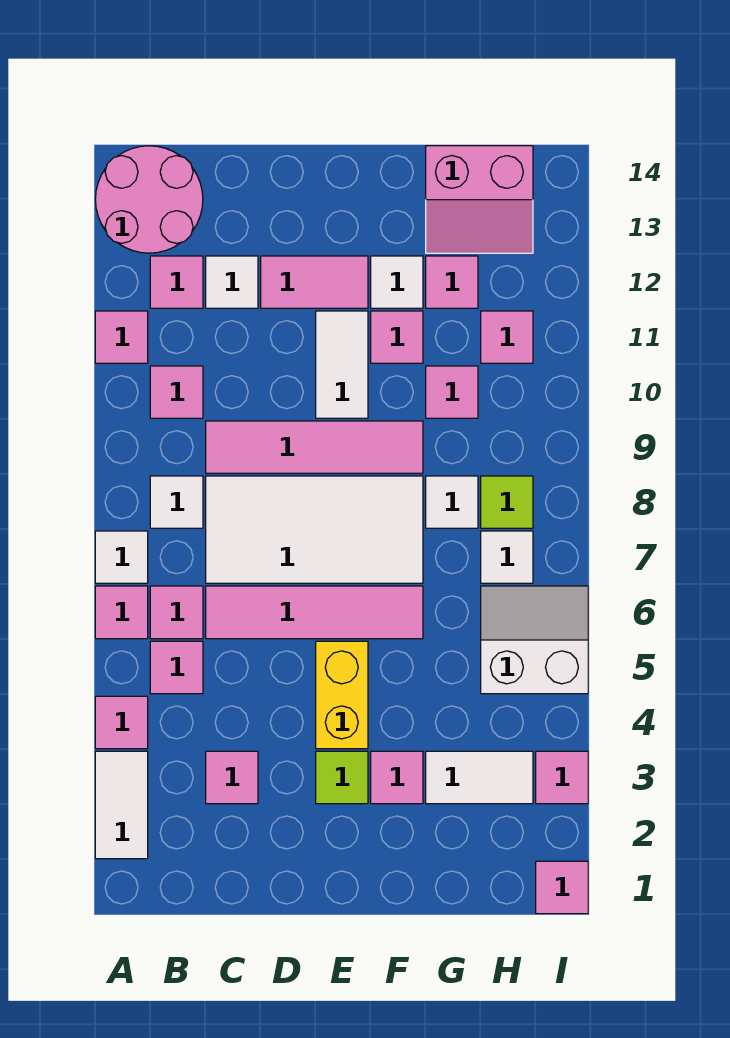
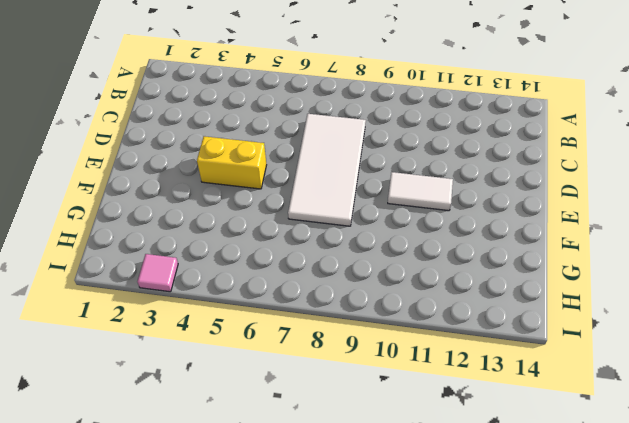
none -> white tile A2:A3 level 1
none -> pink tile A4 level 1
none -> pink tile A6 level 1
none -> white tile A7 level 1

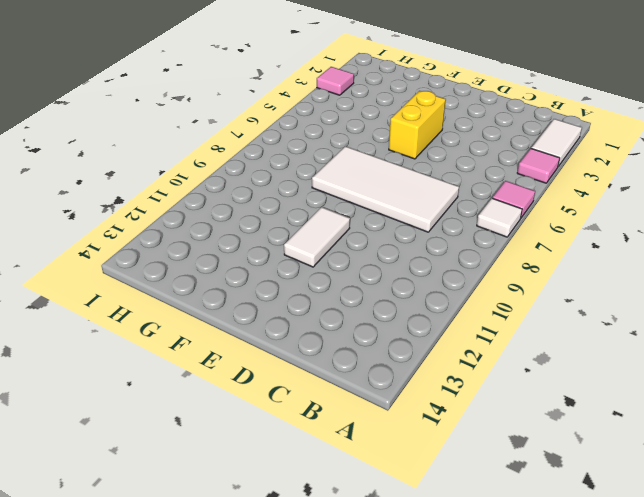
none -> pink tile A11 level 1
none -> pink round brick A13:B14 level 1
none -> pink tile B5 level 1
none -> pink tile B6 level 1

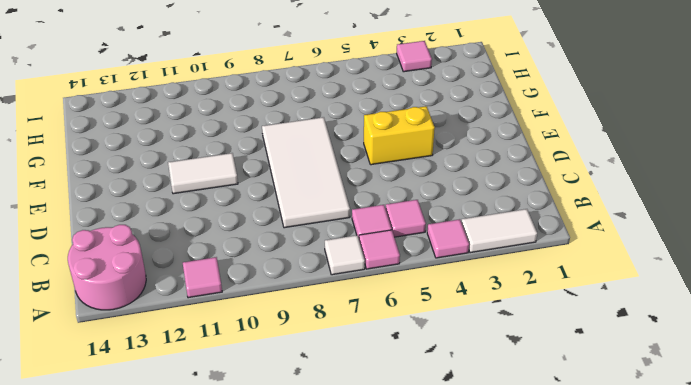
none -> white tile B8 level 1
none -> pink tile B10 level 1
none -> pink tile B12 level 1
none -> pink tile C3 level 1

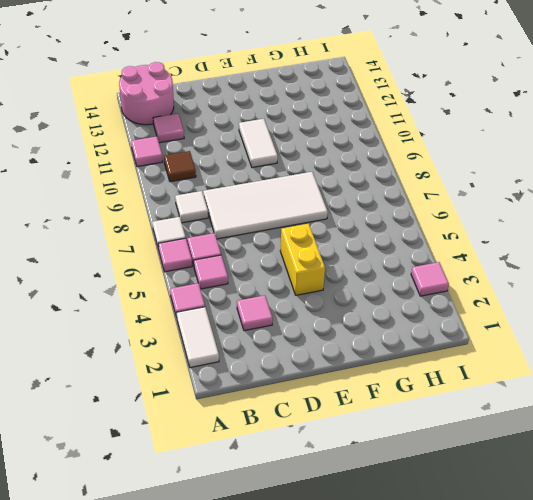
brown tile B10 level 1 -> pink tile B10 level 1
none -> pink tile C6:F6 level 1
none -> pink tile C9:F9 level 1
none -> white tile C12 level 1
none -> pink tile D12:E12 level 1

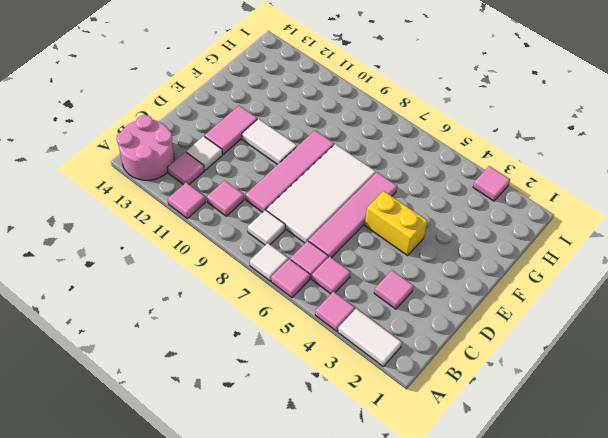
none -> lime tile E3 level 1
none -> pink tile F3 level 1
none -> pink tile F11 level 1
none -> white tile F12 level 1

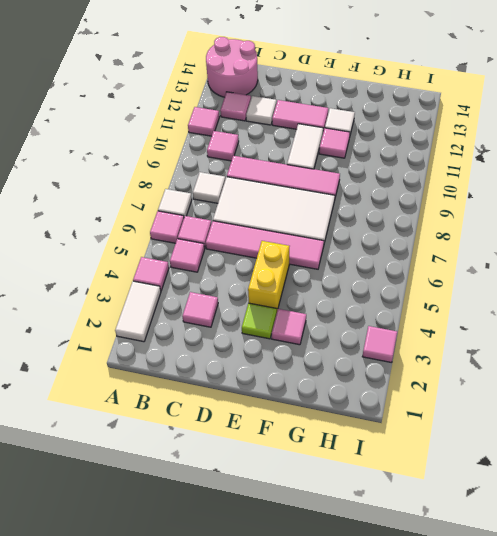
none -> white tile G3:H3 level 1
none -> white tile G8 level 1
none -> pink tile G10 level 1
none -> pink tile G12 level 1

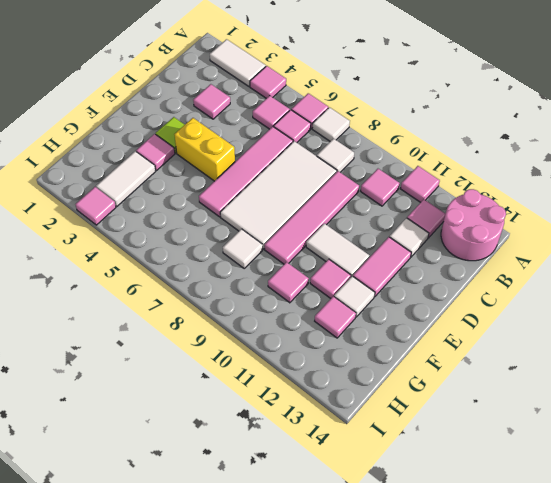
none -> pink slope G13:H14 level 1 top 14
none -> white slope H5:I6 level 1 top 5
none -> white tile H7 level 1
none -> lime tile H8 level 1

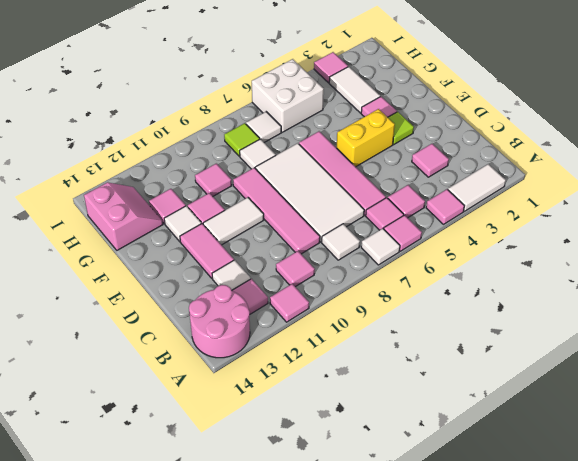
white brick H5:I6 level 1 -> white slope H5:I6 level 1 top 5
none -> pink tile H11 level 1
none -> pink tile I1 level 1

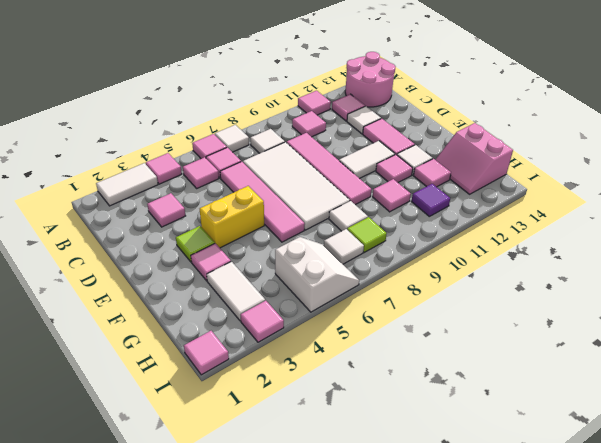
purple tile H11 level 1 -> pink tile H11 level 1

